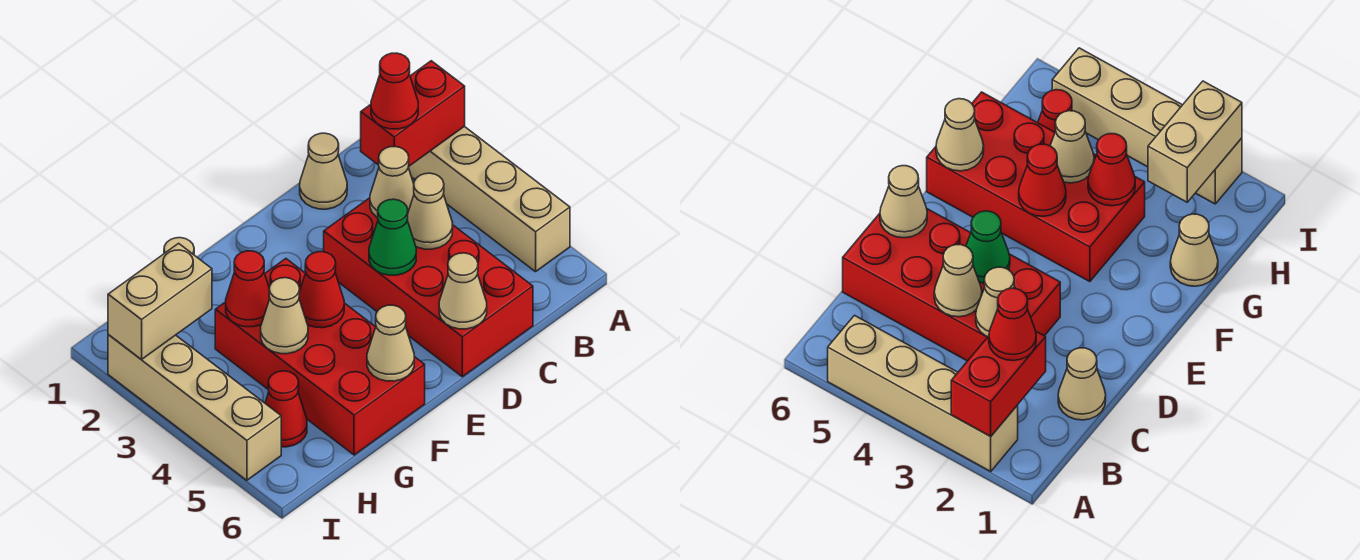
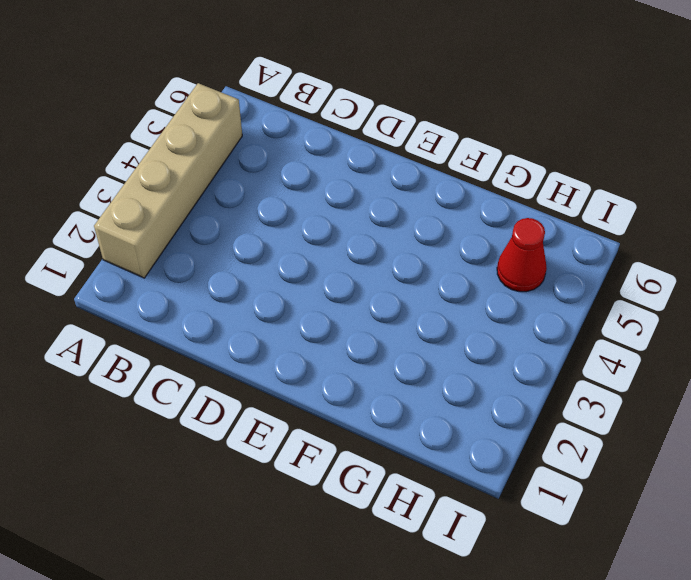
none -> tan cone C1 level 1
none -> red brick C3:D6 level 1
none -> red brick F3:G6 level 1

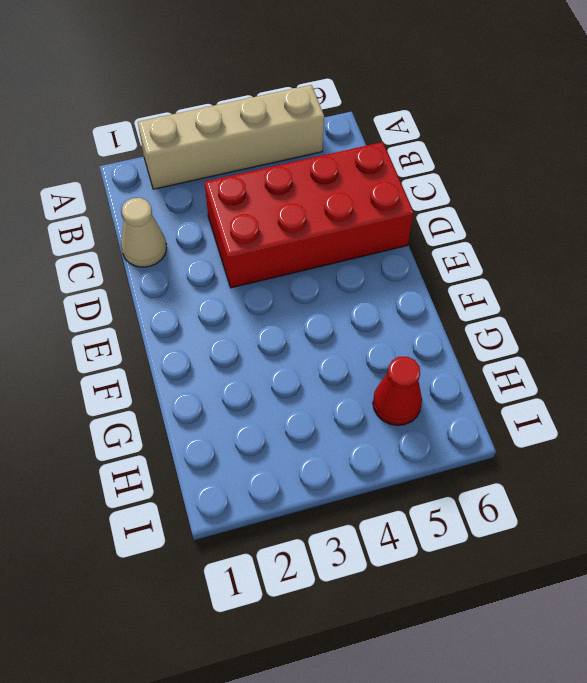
none -> red brick F3:G6 level 1
none -> tan cone G1 level 1
none -> tan brick I2:I5 level 1

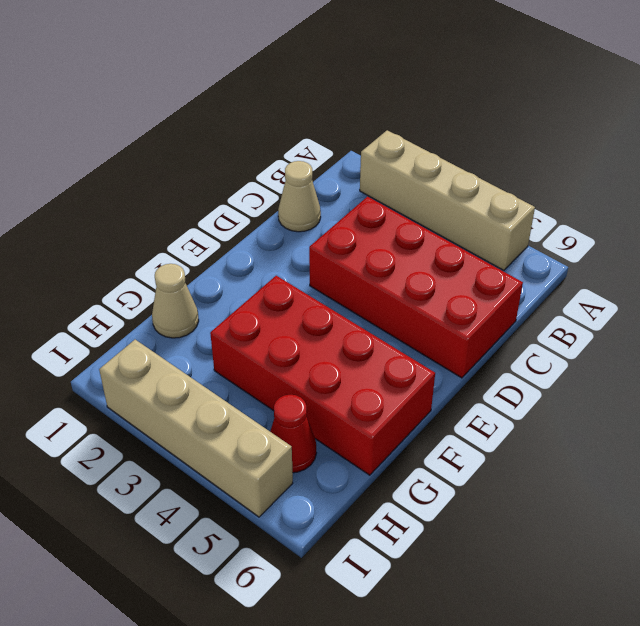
none -> red brick A2:B2 level 2
none -> tan cone C3 level 2
none -> tan cone C4 level 2

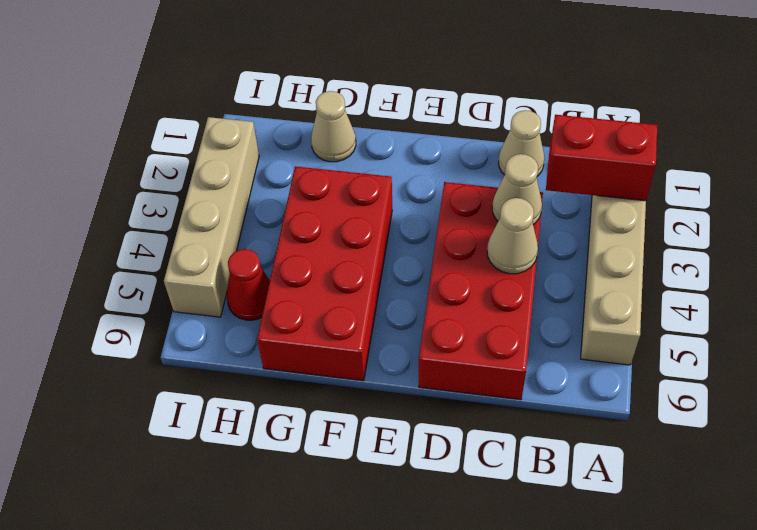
none -> green cone D4 level 2
none -> tan cone D6 level 2
none -> red cone F4 level 2

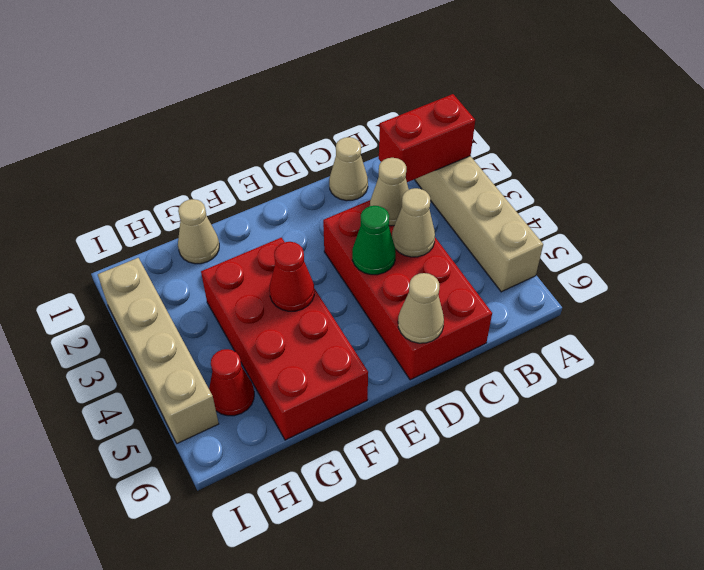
none -> tan cone F6 level 2
none -> red cone G3 level 2
none -> tan cone G4 level 2

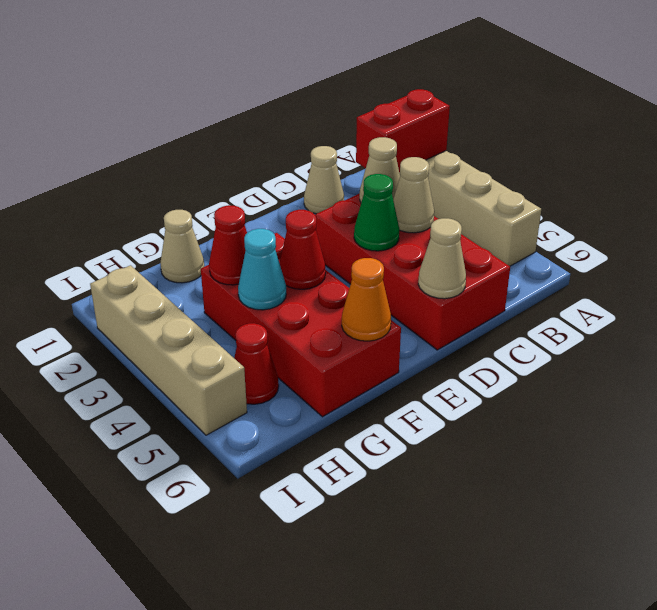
orange cone F6 level 2 -> tan cone F6 level 2
cyan cone G4 level 2 -> tan cone G4 level 2
none -> tan brick H2:I2 level 2
none -> red cone B2 level 3

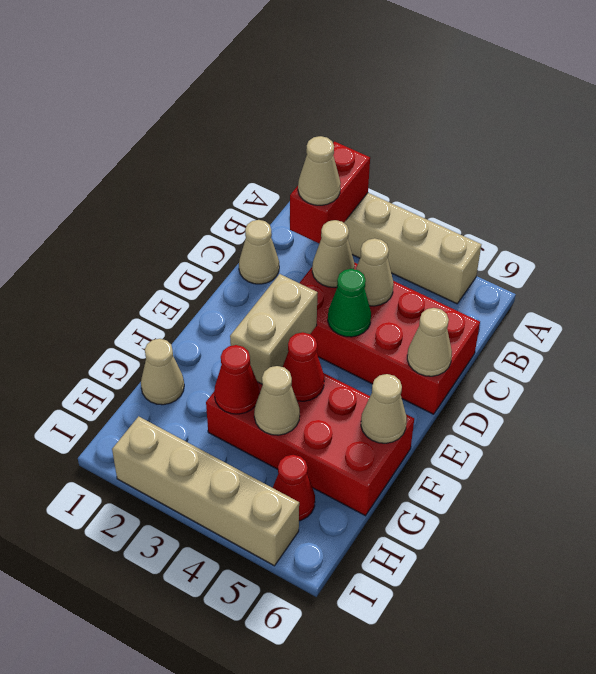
tan cone B2 level 3 -> red cone B2 level 3
tan brick E3:F3 level 2 -> tan brick H2:I2 level 2

